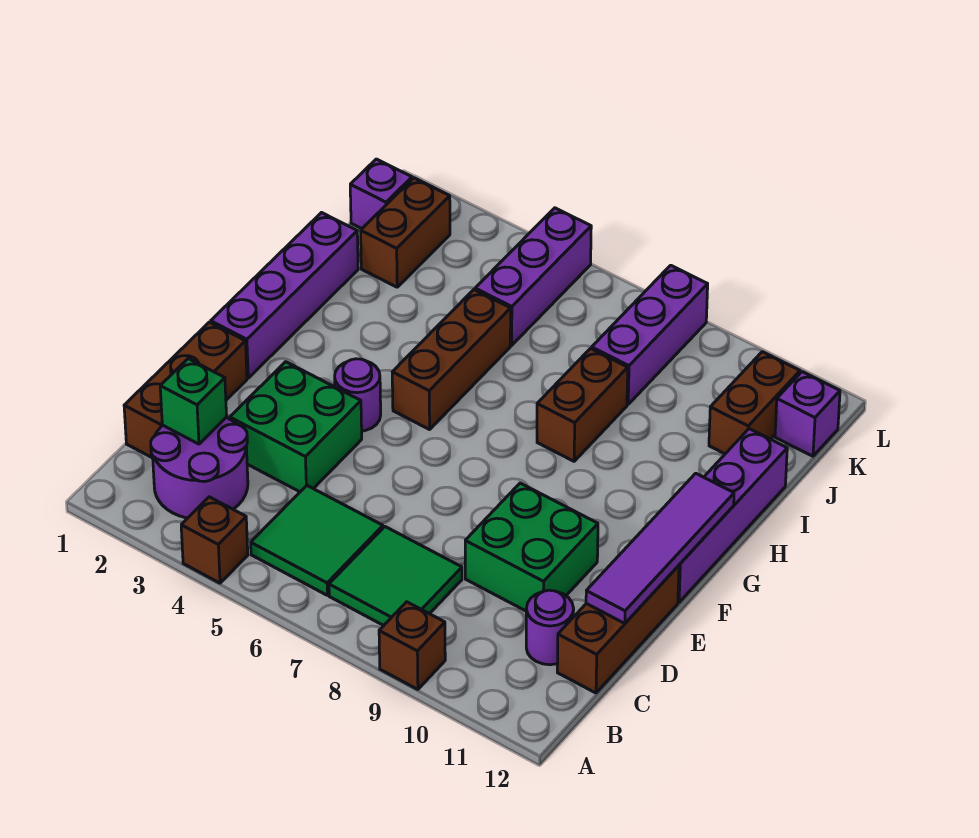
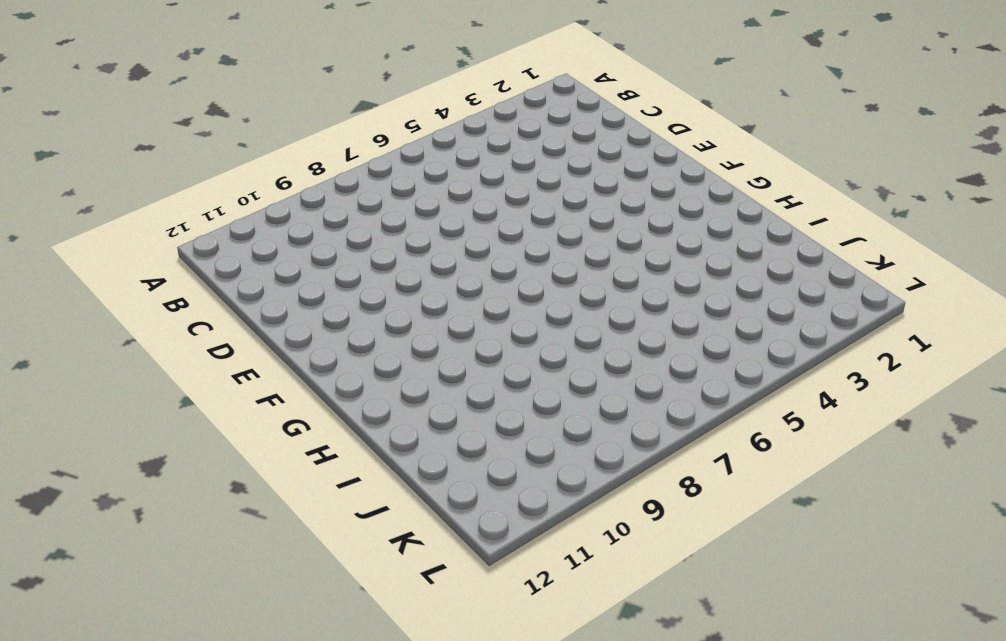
none -> brown brick A4 level 1
none -> brown brick A9 level 1
none -> purple round brick B2:C3 level 1

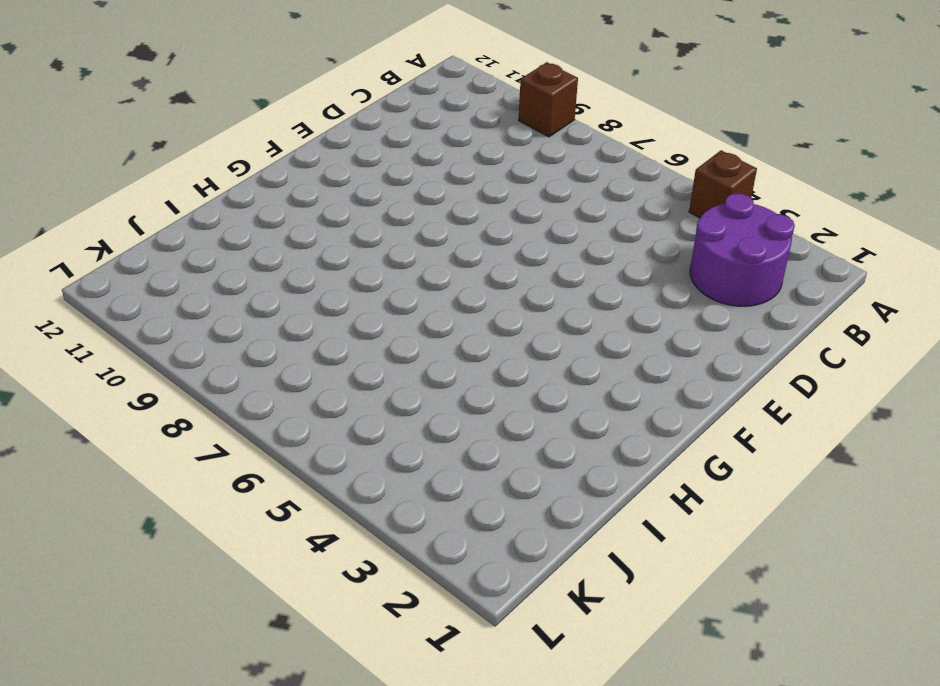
none -> green tile B5:C6 level 1
none -> green tile B7:C8 level 1
none -> brown brick C1:E1 level 1

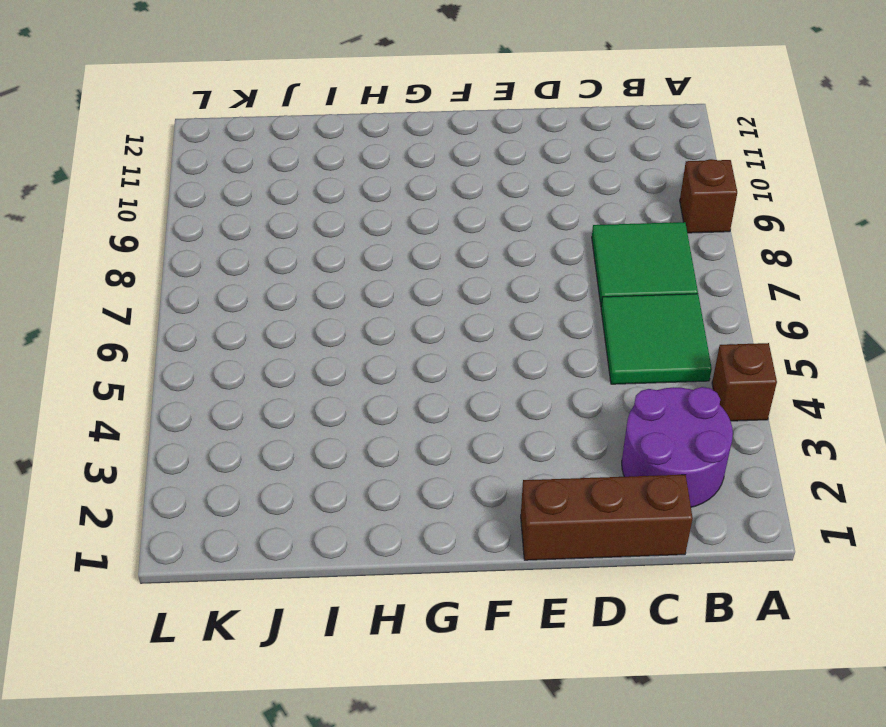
none -> purple round brick C11 level 1
none -> brown brick C12:E12 level 1
none -> green brick D3:E4 level 1

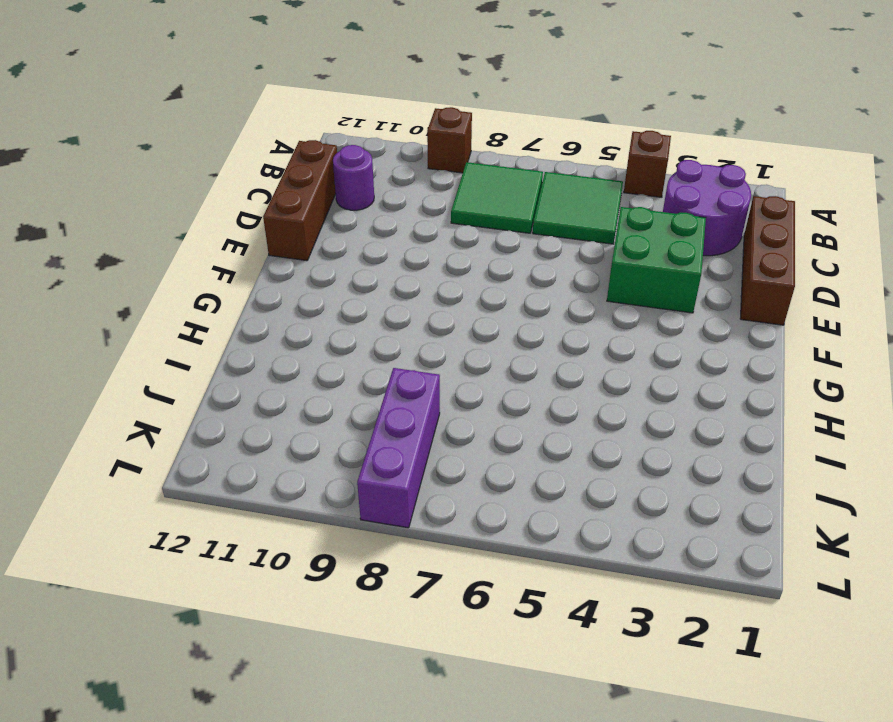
none -> green brick D9:E10 level 1
none -> purple brick F1:I1 level 1
none -> purple round brick F4 level 1

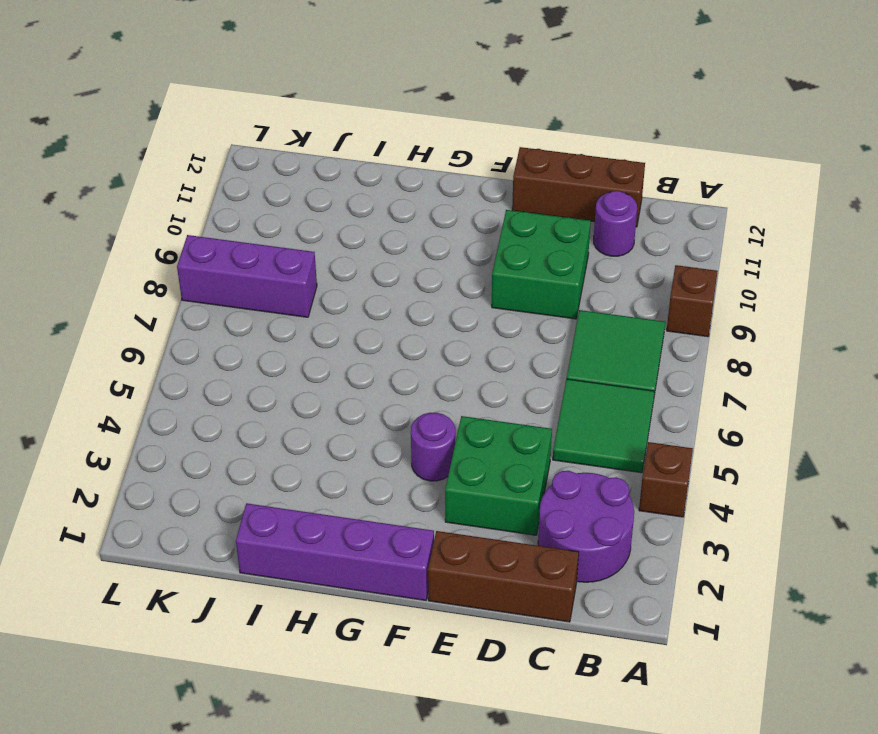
none -> purple brick F12:I12 level 1
none -> brown brick G5:I5 level 1
none -> brown brick H8:I8 level 1

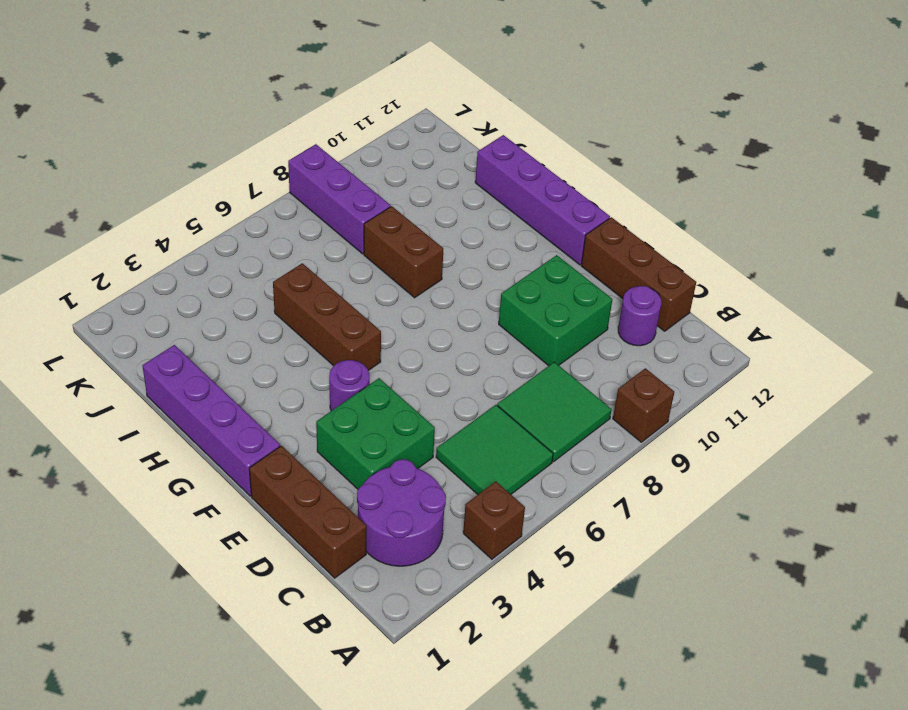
none -> brown brick J2:K2 level 1
none -> purple brick J5:L5 level 1
none -> brown brick J11:K11 level 1

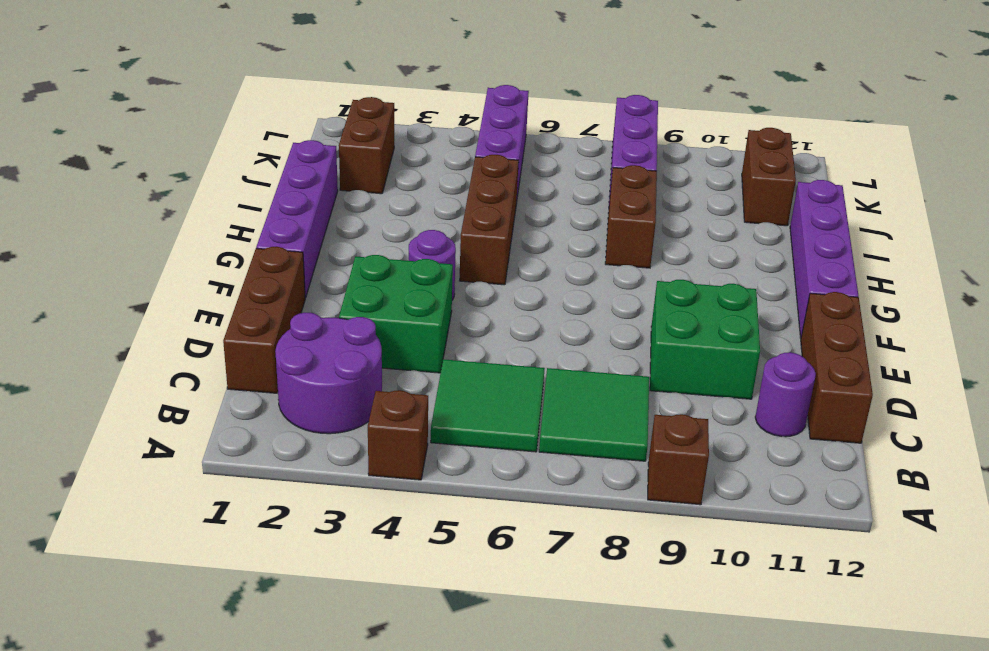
none -> purple brick K1 level 1
none -> purple brick K12 level 1
none -> green brick C2 level 2

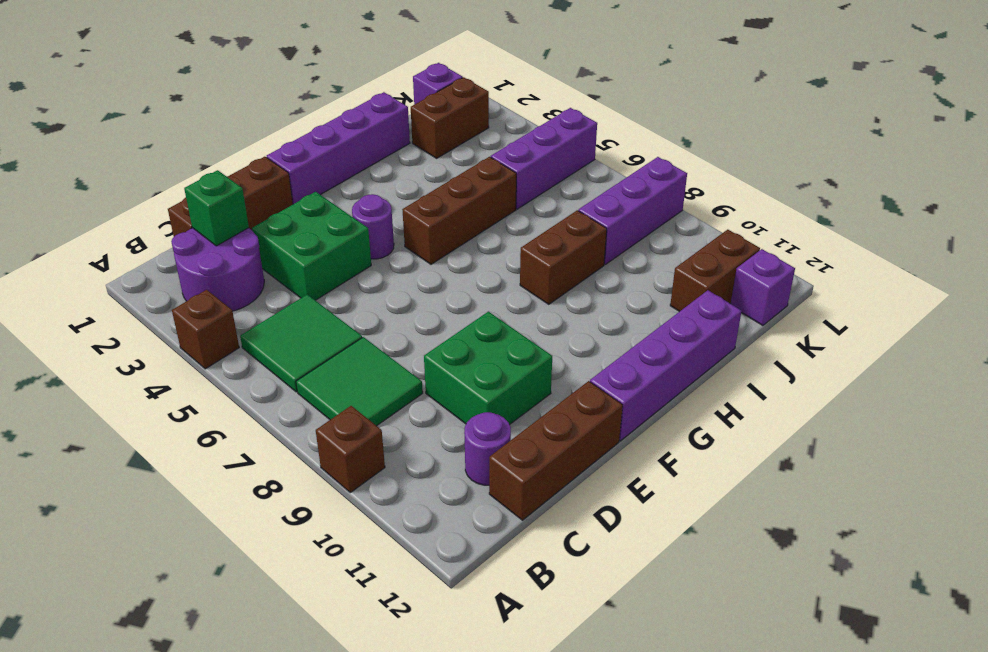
none -> purple tile D12:G12 level 2

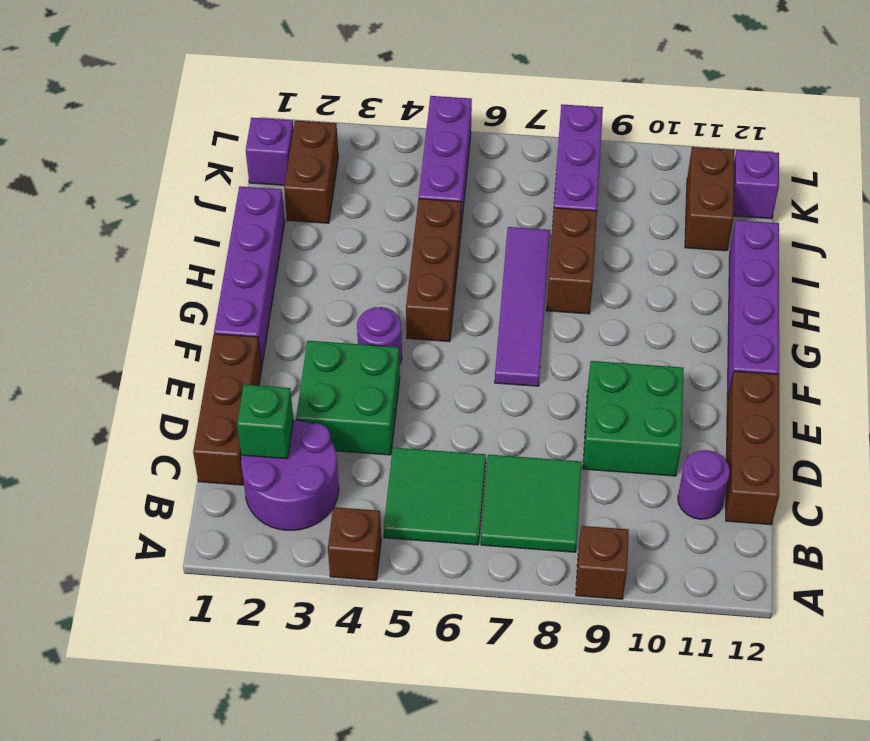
purple tile F7:I7 level 1 -> purple tile D12:G12 level 2

